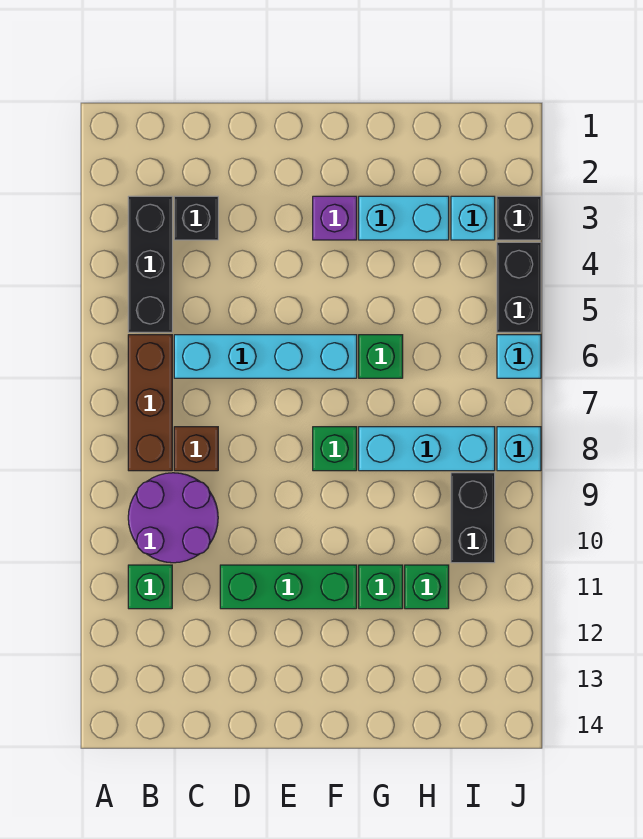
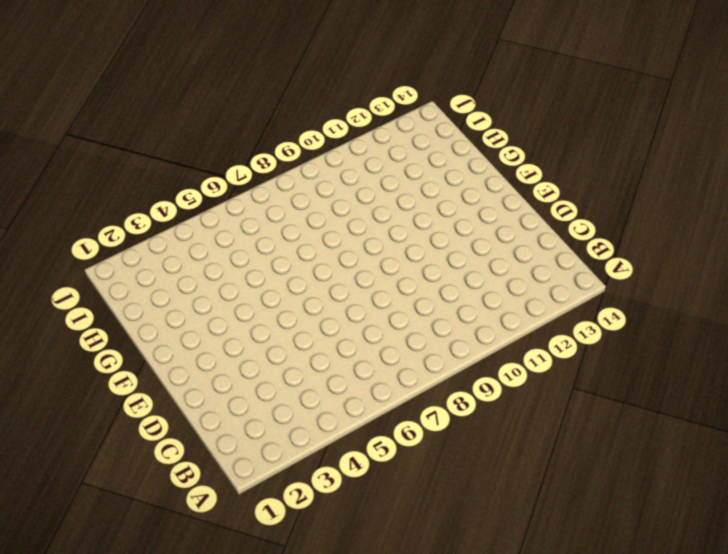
none -> black brick B3:B5 level 1
none -> brown brick B6:B8 level 1
none -> purple round brick B9:C10 level 1

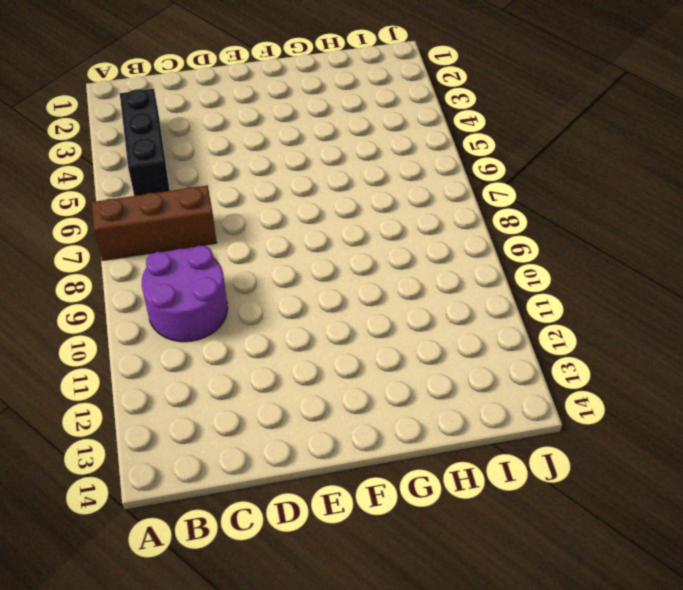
brown brick A7:C7 level 1 -> brown brick B6:B8 level 1
none -> green brick B11 level 1
none -> black brick C3 level 1
none -> cyan brick C6:F6 level 1

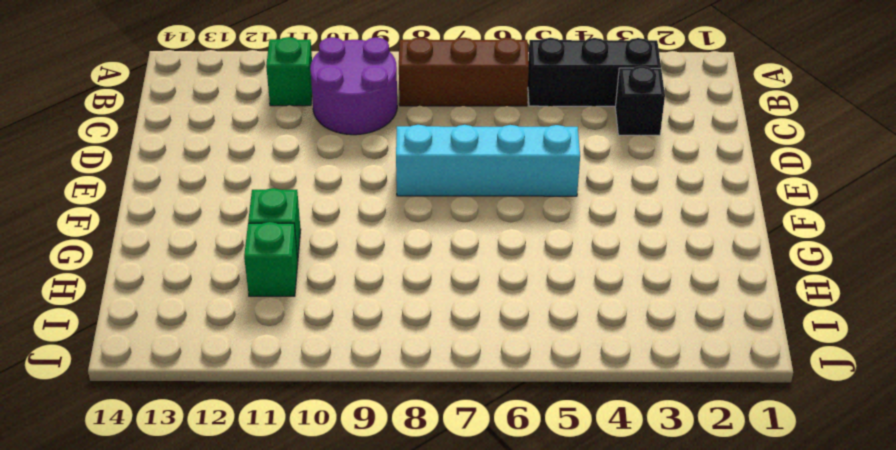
cyan brick E5:E8 level 1 -> cyan brick C6:F6 level 1
none -> brown brick C8 level 1
none -> green brick D11:F11 level 1
none -> purple brick F3 level 1

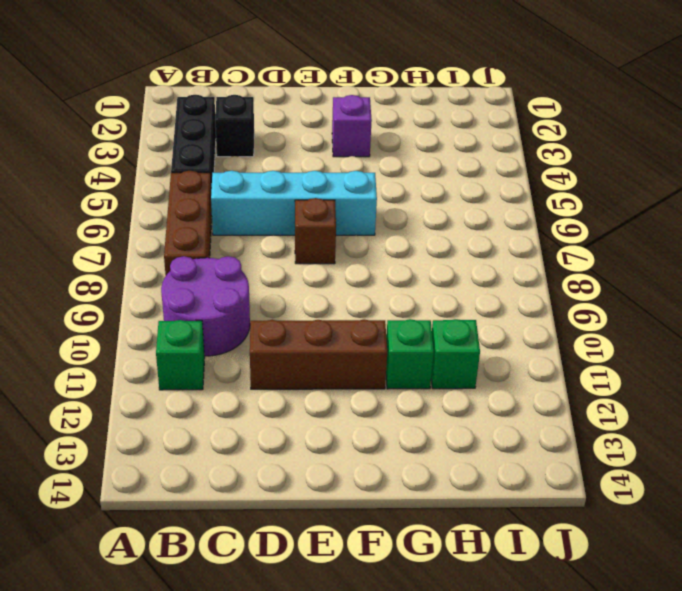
brown brick D11:F11 level 1 -> green brick D11:F11 level 1
brown brick E7 level 1 -> brown brick C8 level 1
none -> green brick F8 level 1
none -> cyan brick G3:H3 level 1
none -> green brick G6 level 1

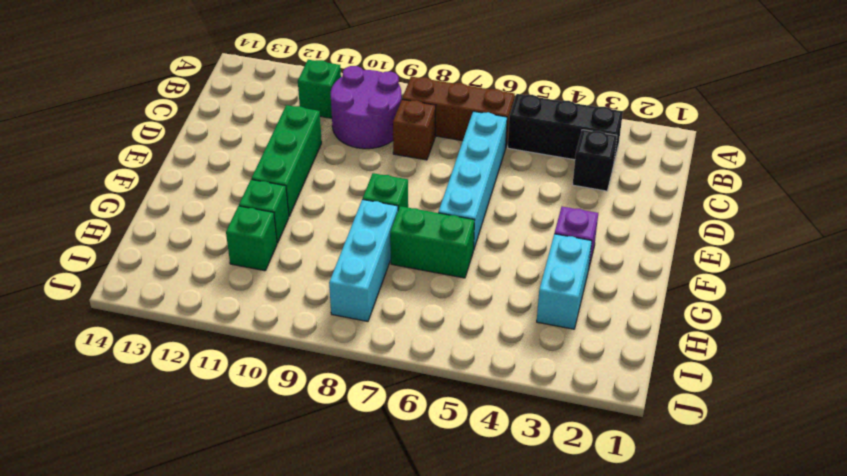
green brick G6:G7 level 1 -> green brick G6 level 1
none -> cyan brick I3 level 1
none -> black brick I9:I10 level 1
none -> black brick J3 level 1

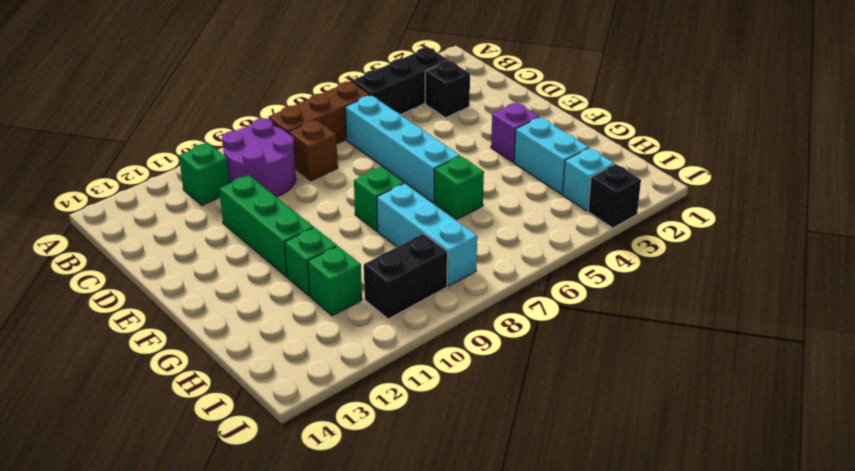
none -> black brick J4:J5 level 1
none -> cyan brick J6 level 1
none -> cyan brick J8 level 1

